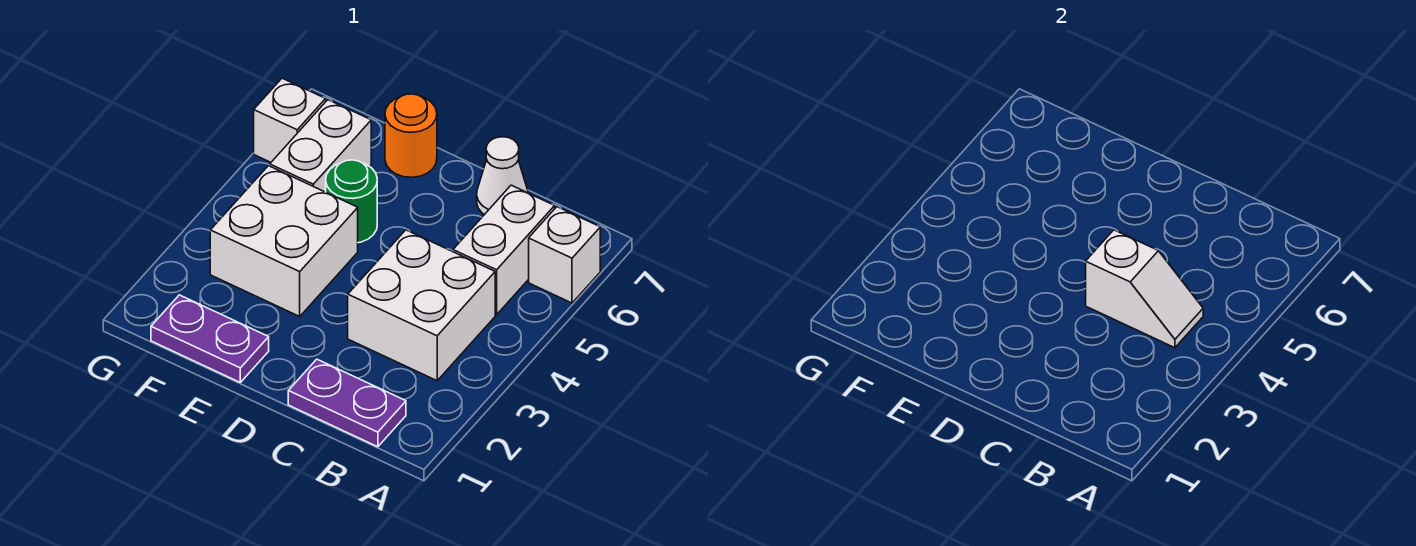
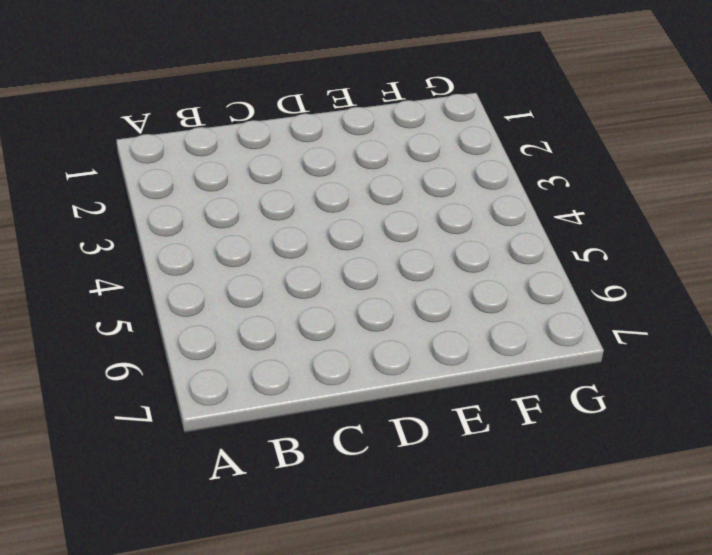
none -> white brick A6 level 1
none -> purple plate B1:C1 level 1
none -> white brick B3:C4 level 1

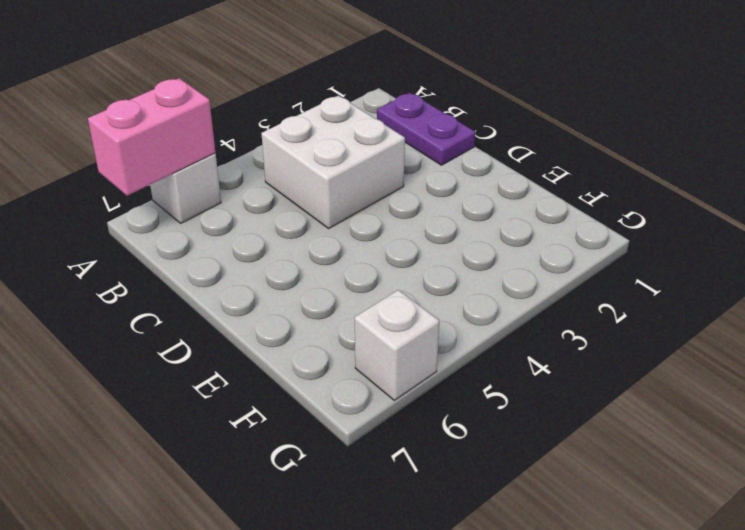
pink brick A6:A7 level 2 -> none
none -> white brick B5:B6 level 1
none -> white cone C7 level 1
none -> purple plate E1:F1 level 1

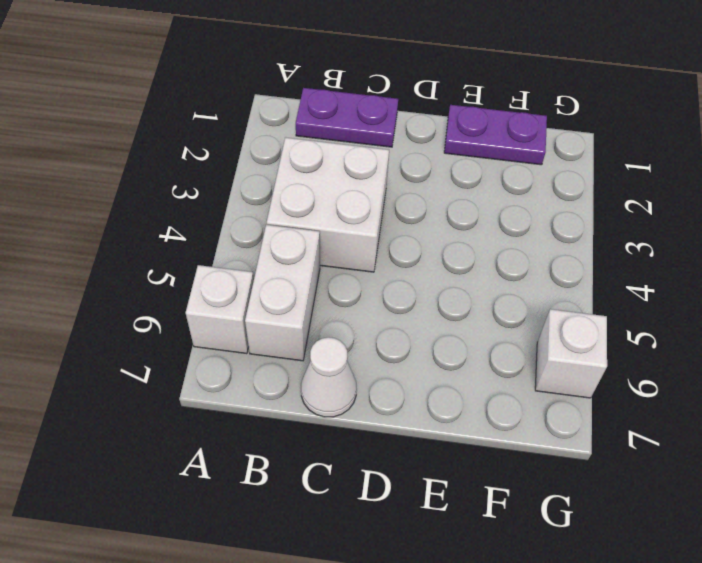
none -> white brick E3:F4 level 1
none -> green round brick E5 level 1
none -> orange round brick E7 level 1

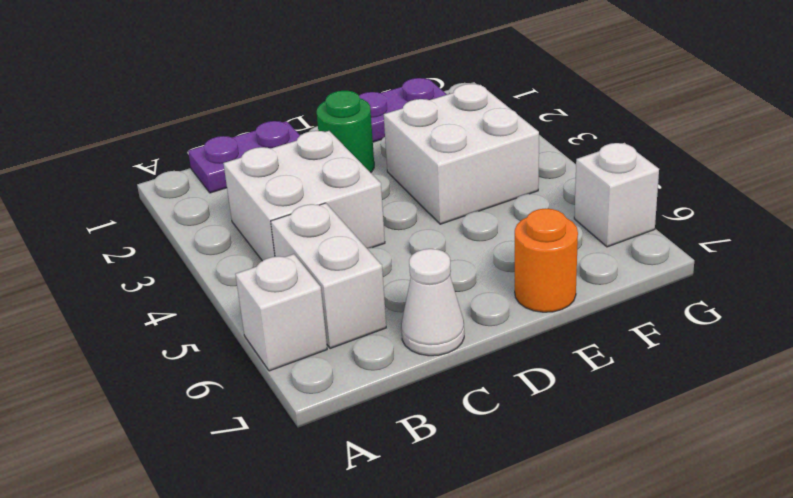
green round brick D2 level 1 -> green round brick E5 level 1
none -> white brick F5:F6 level 1
none -> white slope B4:C4 level 2 top C

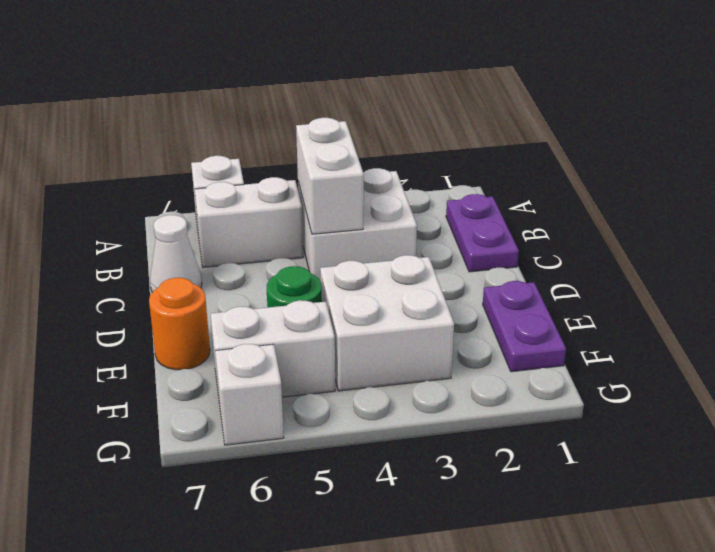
white brick B4:C4 level 2 -> white slope B4:C4 level 2 top C

